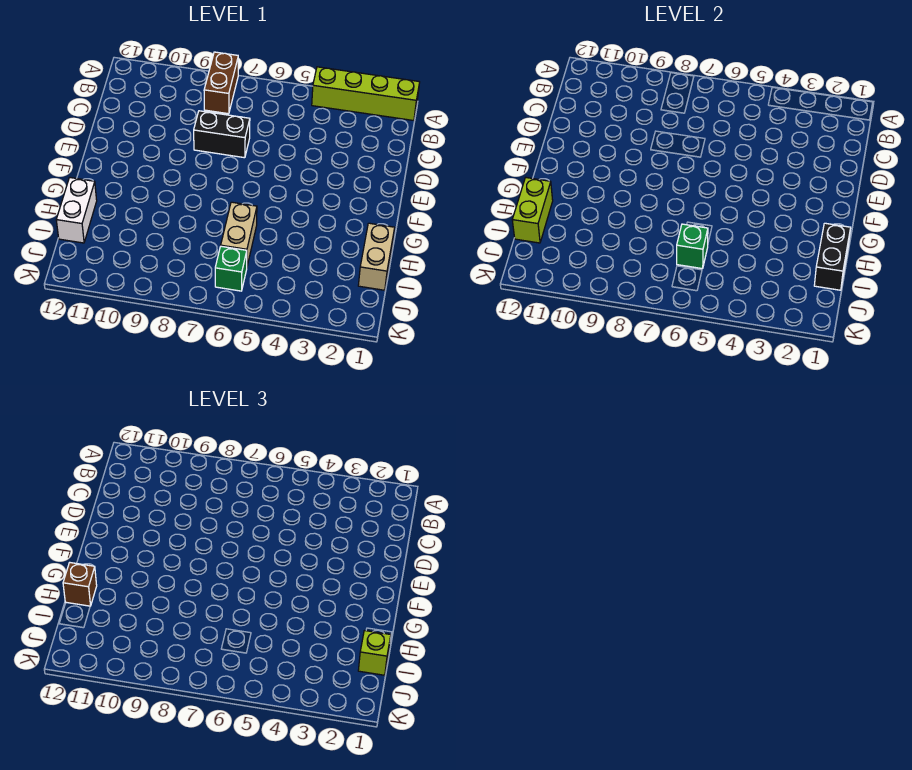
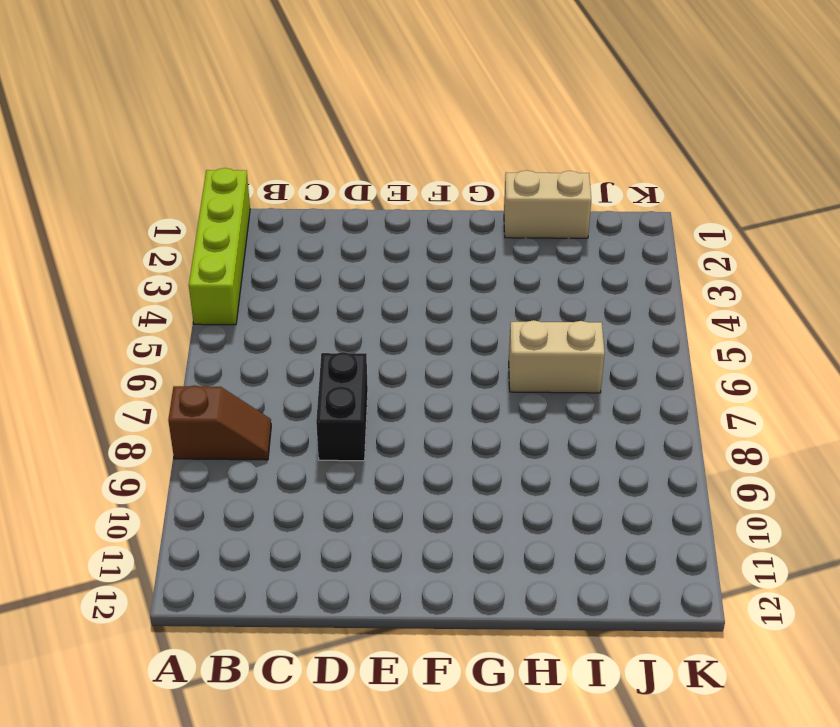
brown slope A8:B8 level 1 top A -> brown brick A8:B8 level 1
none -> white brick H12:I12 level 1
none -> green brick J6 level 1
none -> black brick H1:I1 level 2

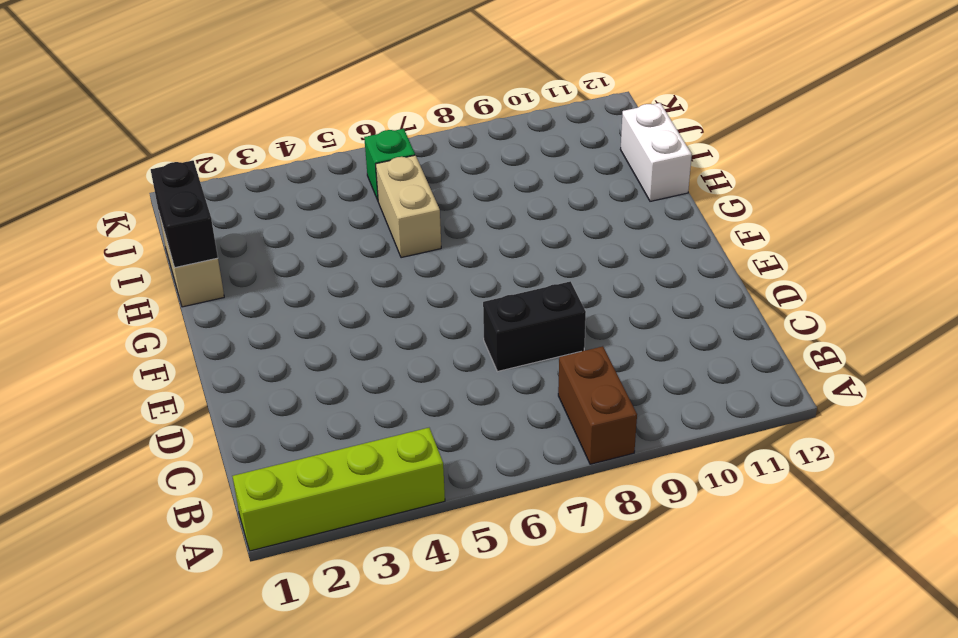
none -> lime brick H12:I12 level 2
none -> green brick I6 level 2
none -> brown brick H12 level 3

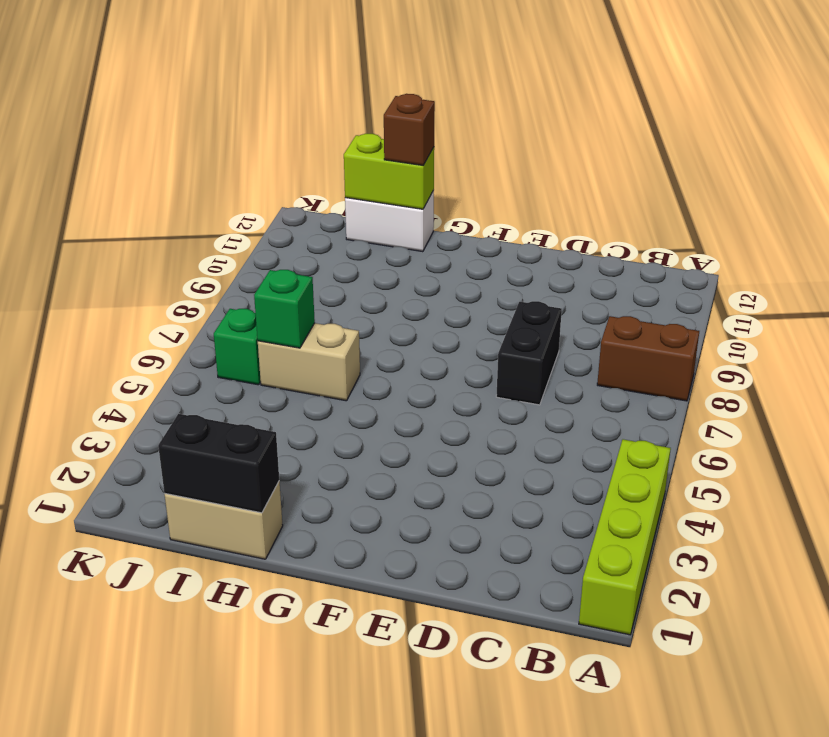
none -> lime brick I1 level 3

